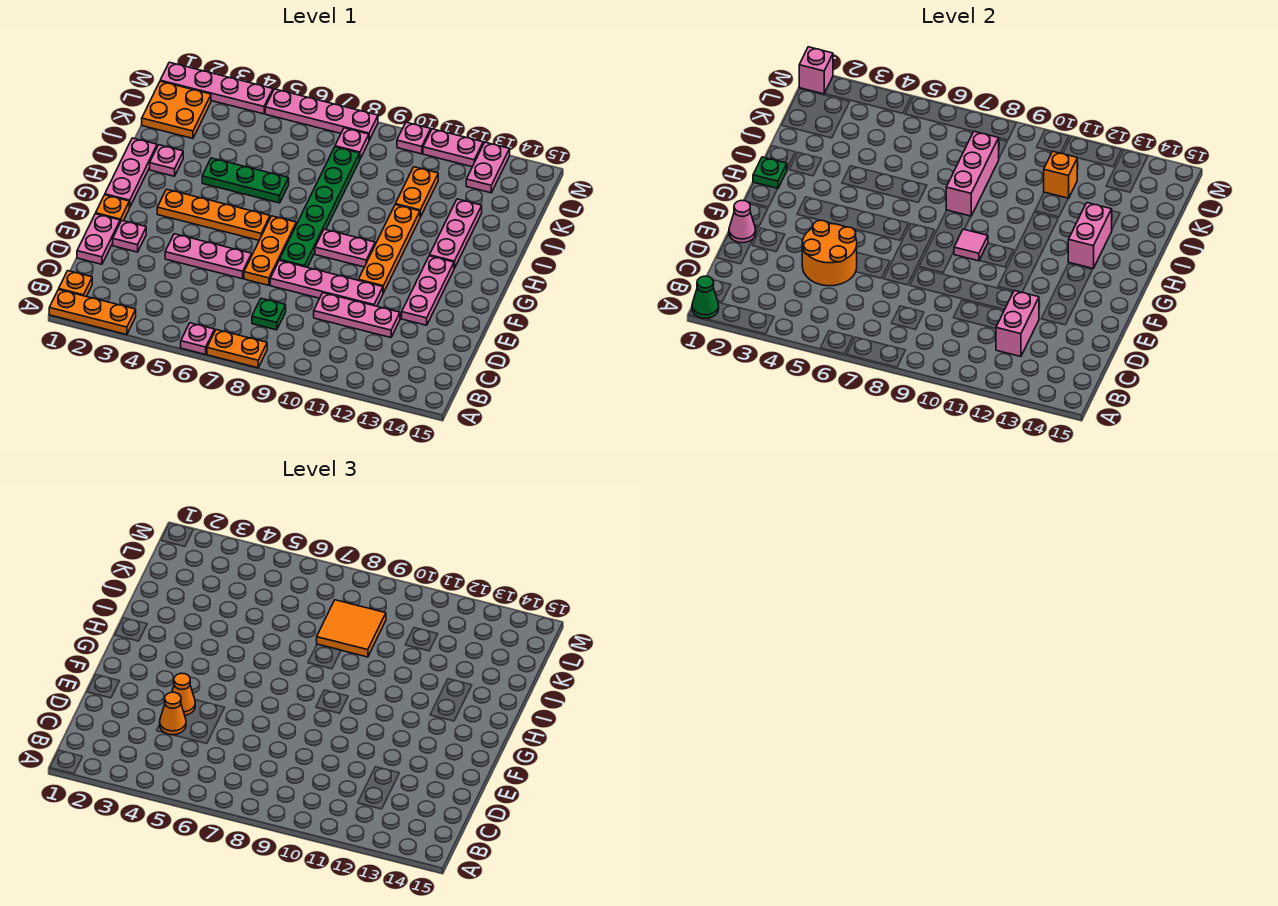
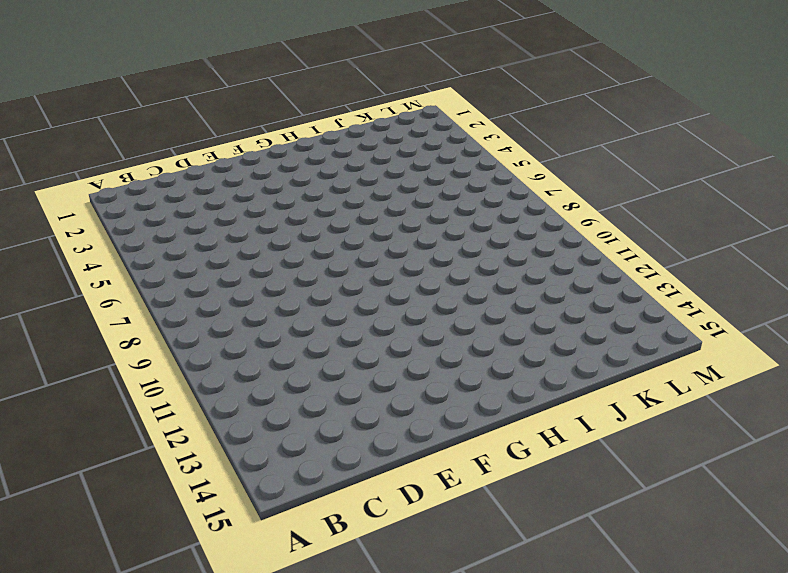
none -> orange plate A1:A3 level 1
none -> pink plate A6 level 1
none -> orange plate A7:A8 level 1
none -> orange plate B1 level 1

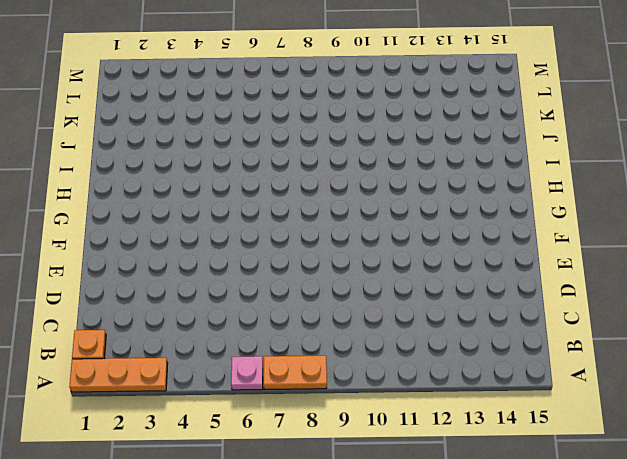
none -> green plate C8 level 1
none -> pink plate D1:E1 level 1
none -> pink plate D10:D12 level 1
none -> pink plate E2 level 1

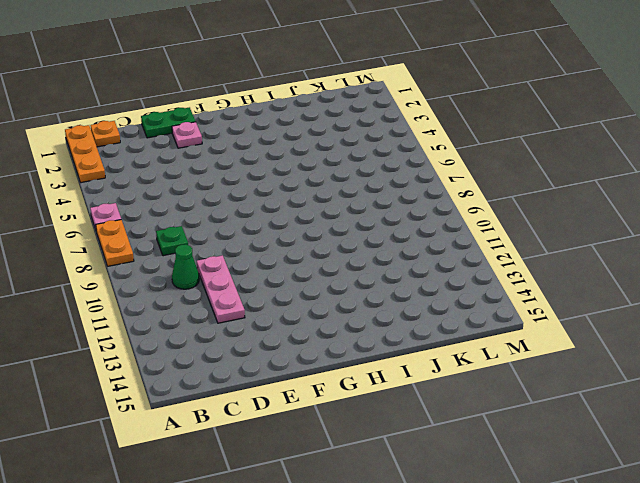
green cone C10 level 1 -> green cone A1 level 2
green plate D1:E1 level 1 -> pink plate D1:E1 level 1
none -> pink plate E4:E6 level 1
none -> orange plate E7:G7 level 1
none -> pink plate E8:E11 level 1
none -> pink plate E13:G13 level 1

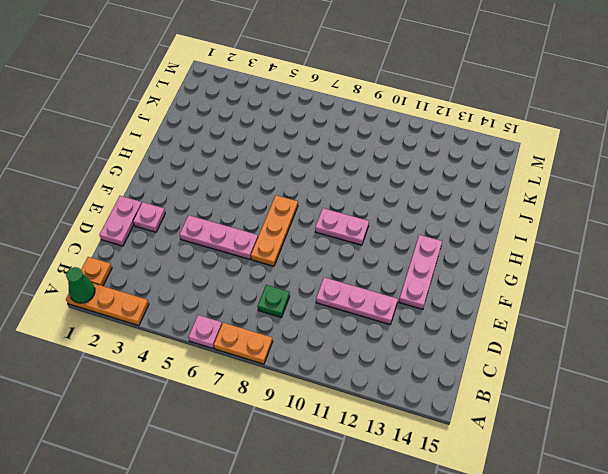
none -> pink plate E8:E11 level 1
none -> orange plate F1 level 1
none -> green plate F8:K8 level 1
none -> orange plate F11:I11 level 1

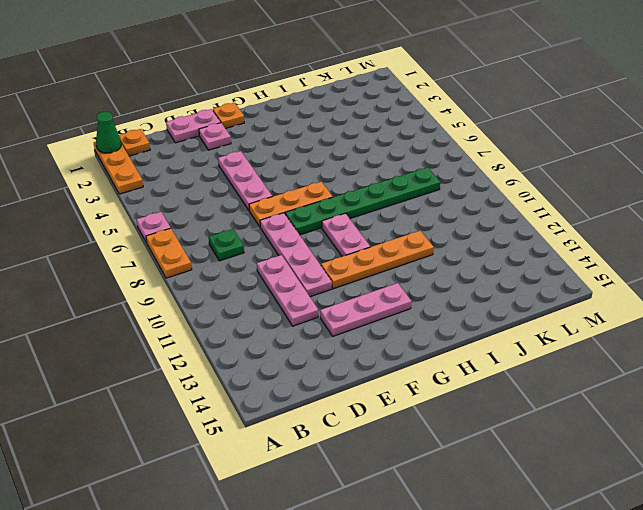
none -> pink plate G1:I1 level 1
none -> orange plate G3:G6 level 1
none -> pink plate H13:J13 level 1
none -> pink plate I2 level 1

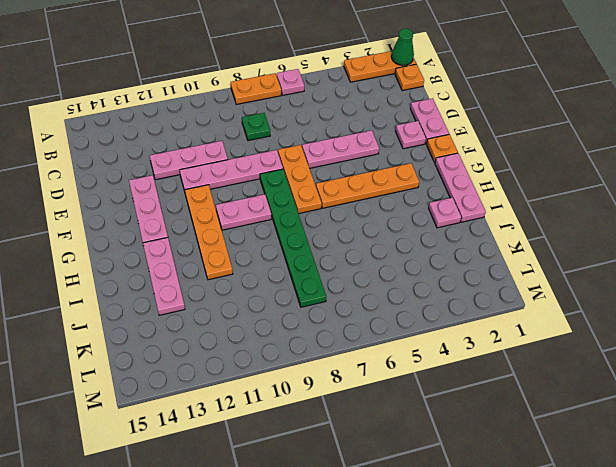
none -> green plate I4:I6 level 1
none -> orange plate J11:K11 level 1
none -> orange plate K1:L2 level 1
none -> pink plate L8 level 1

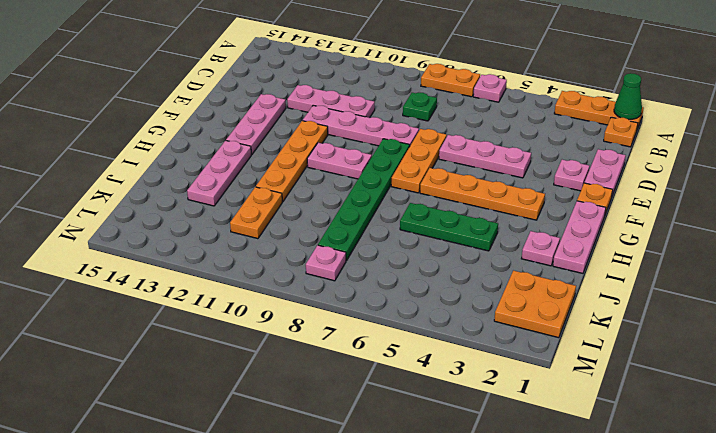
none -> pink plate L13:M13 level 1
none -> pink plate M1:M4 level 1
none -> pink plate M5:M8 level 1
none -> pink plate M10 level 1

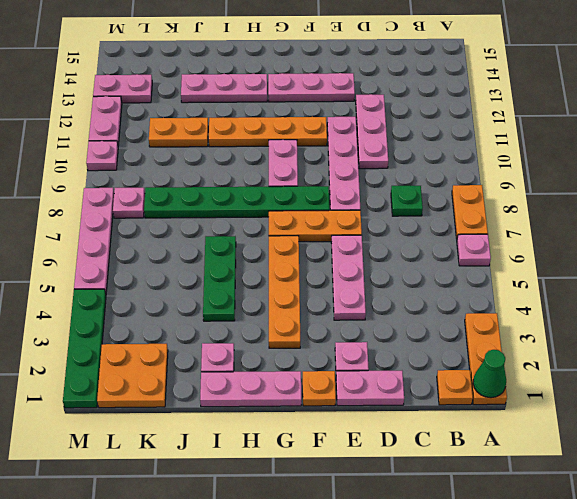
green plate M1:M4 level 1 -> pink plate M1:M4 level 1
none -> pink brick C12:D12 level 2
none -> orange round brick D4:E5 level 2
none -> pink cone E1 level 2
none -> pink tile G9 level 2

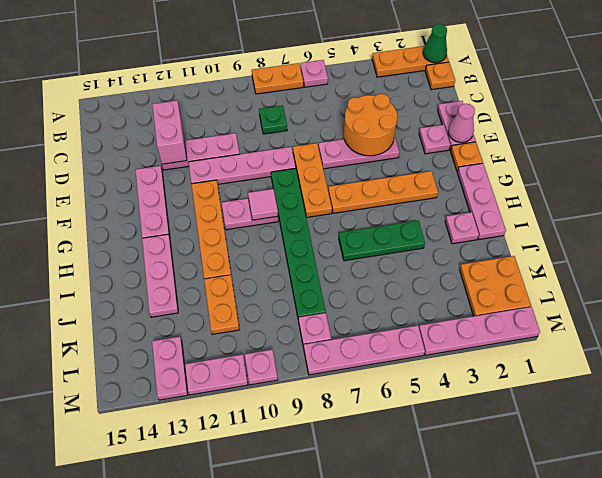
none -> green plate H1 level 2
none -> pink brick H13:I13 level 2
none -> pink brick I8:K8 level 2
none -> orange brick K11 level 2

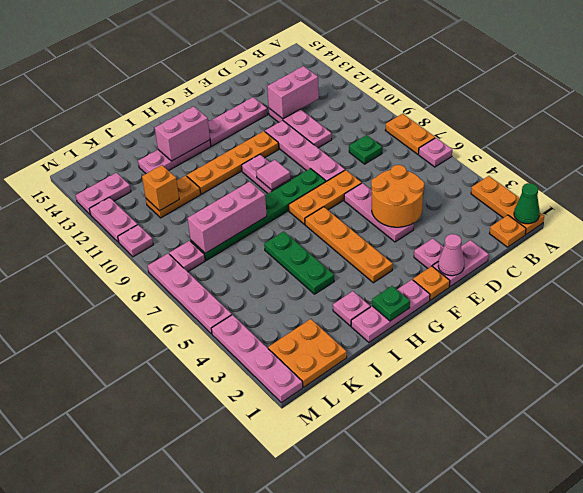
none -> pink brick M1 level 2
none -> orange cone D4 level 3
none -> orange cone E4 level 3
none -> orange tile J8:K9 level 3

